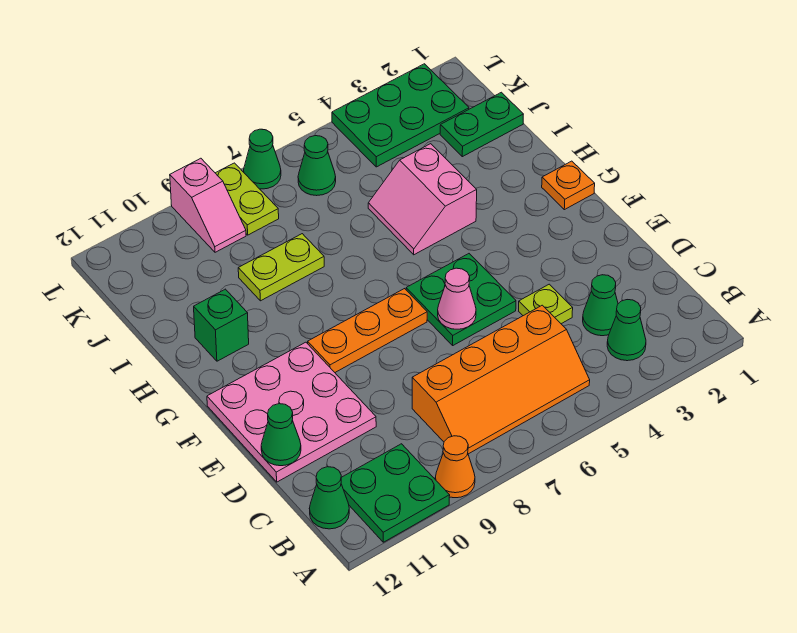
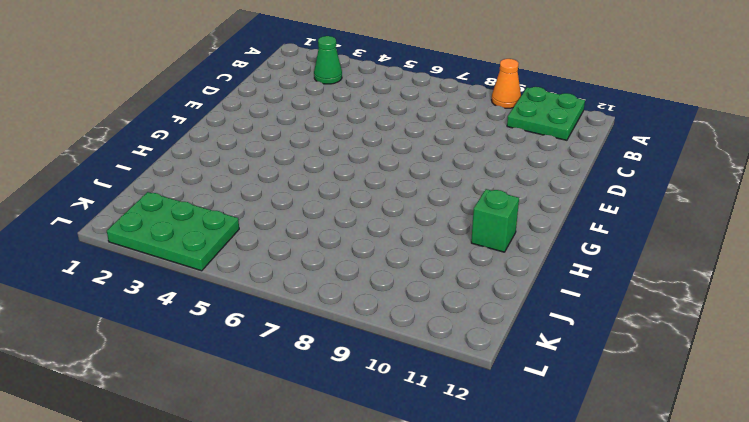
none -> orange slope B5:C8 level 1 top C
none -> green cone B12 level 1
none -> green cone C3 level 1

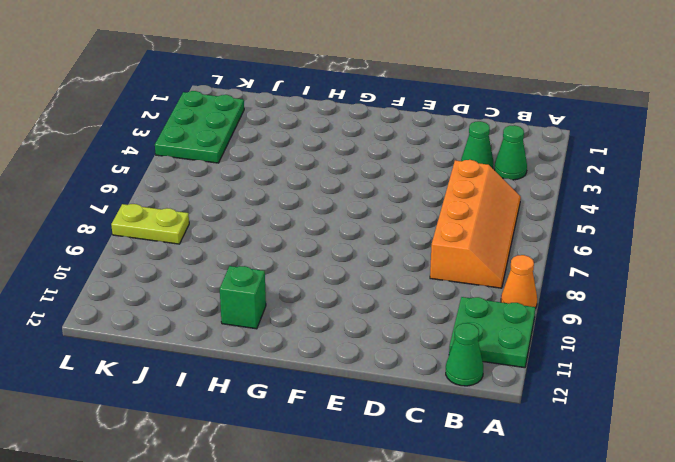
none -> lime plate D4 level 1
none -> pink plate D10:F12 level 1
none -> green plate E5:F6 level 1

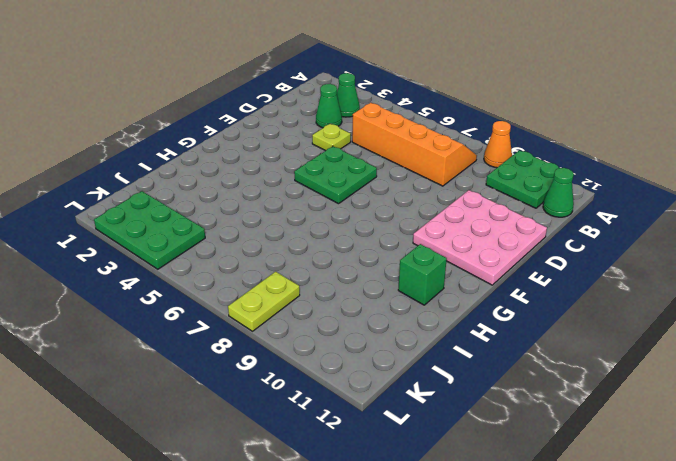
none -> orange plate F7:F9 level 1
none -> orange plate G1 level 1
none -> pink slope H4:I5 level 1 top 4

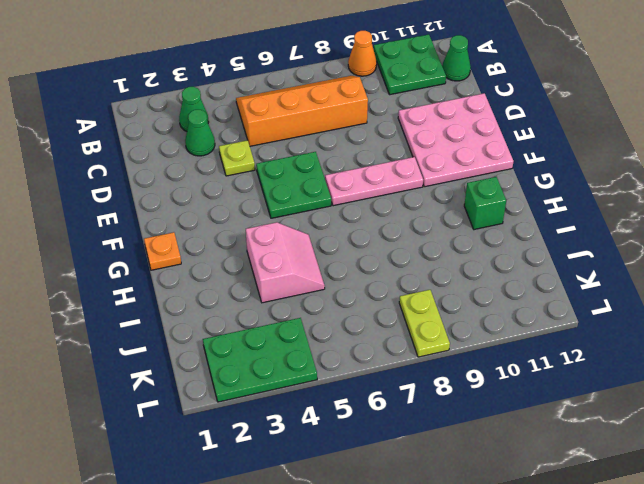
pink plate F7:F9 level 1 -> orange plate F7:F9 level 1
none -> lime plate I8:I9 level 1
none -> green plate J1:J2 level 1
none -> green cone K6 level 1

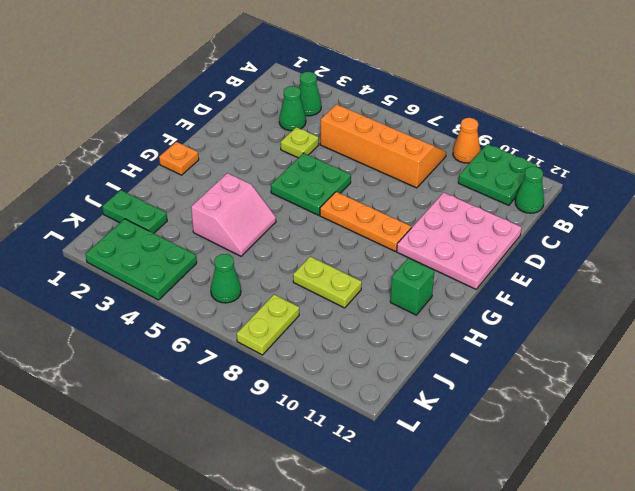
none -> pink slope K9:L9 level 1 top L
none -> green cone L7 level 1
none -> green cone D12 level 2

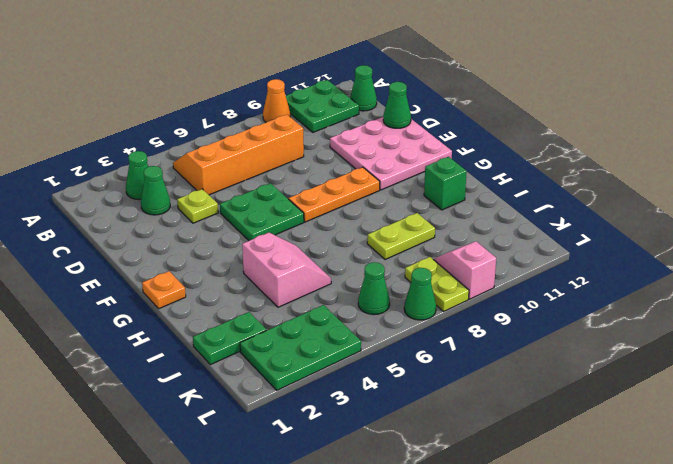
none -> pink cone E6 level 2

